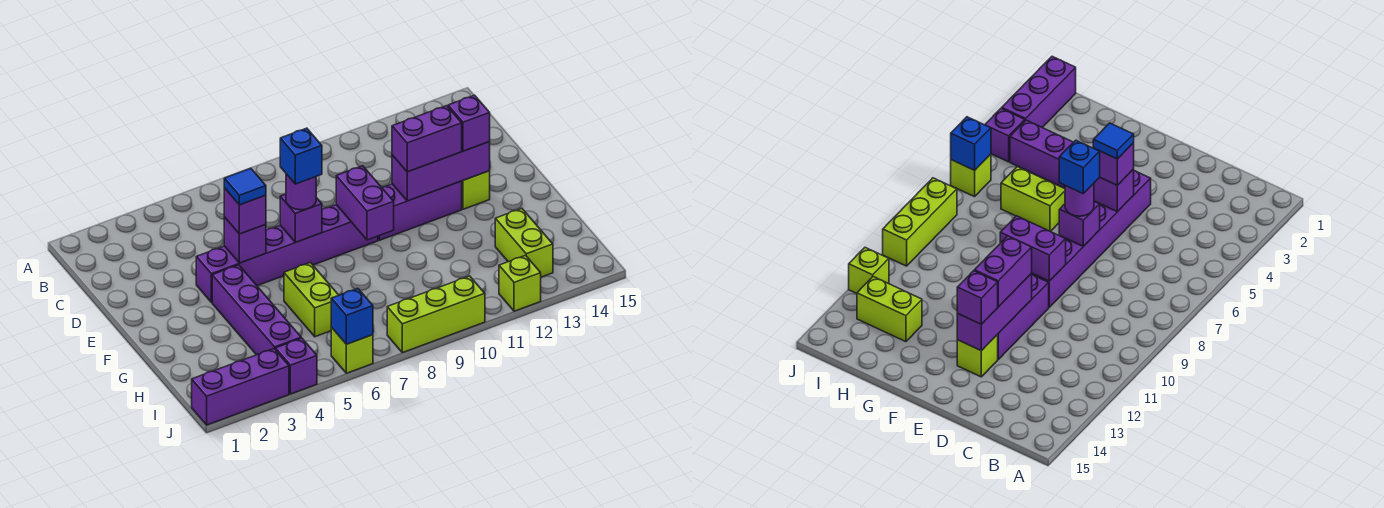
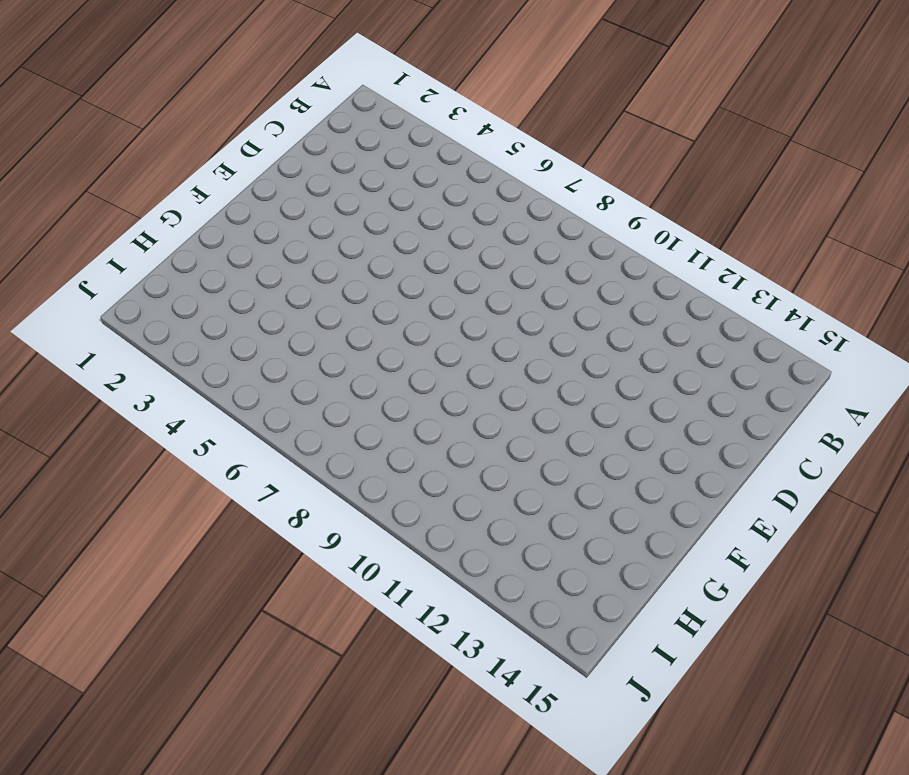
none -> purple brick E4:E9 level 1
none -> purple brick E10:E12 level 1
none -> lime brick E13 level 1

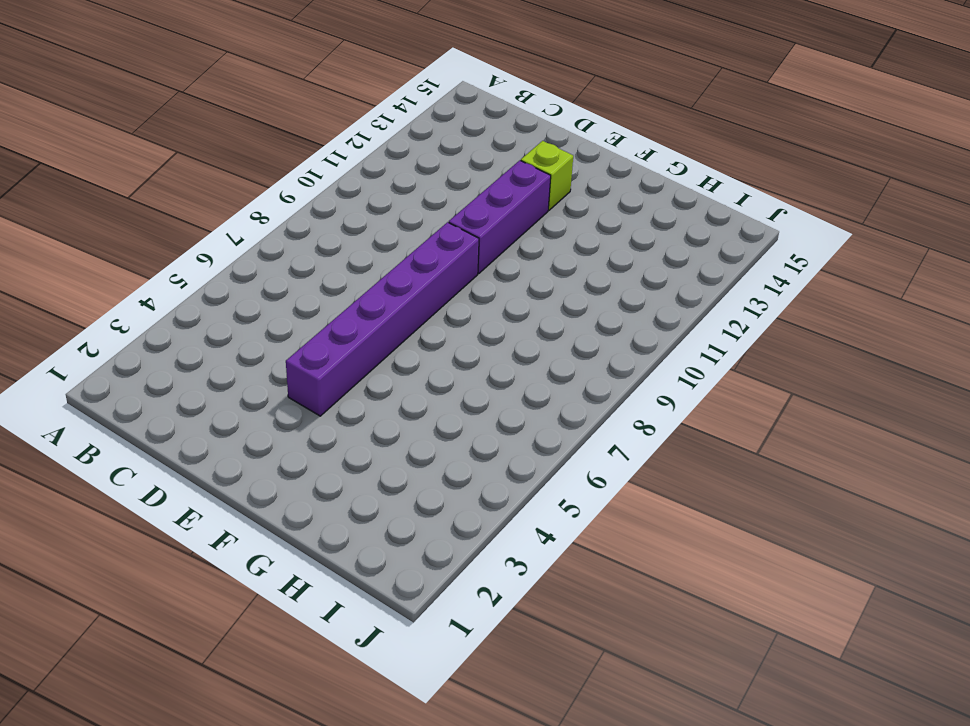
none -> purple brick F4:I4 level 1
none -> lime brick G6:H6 level 1
none -> lime brick H13:I13 level 1

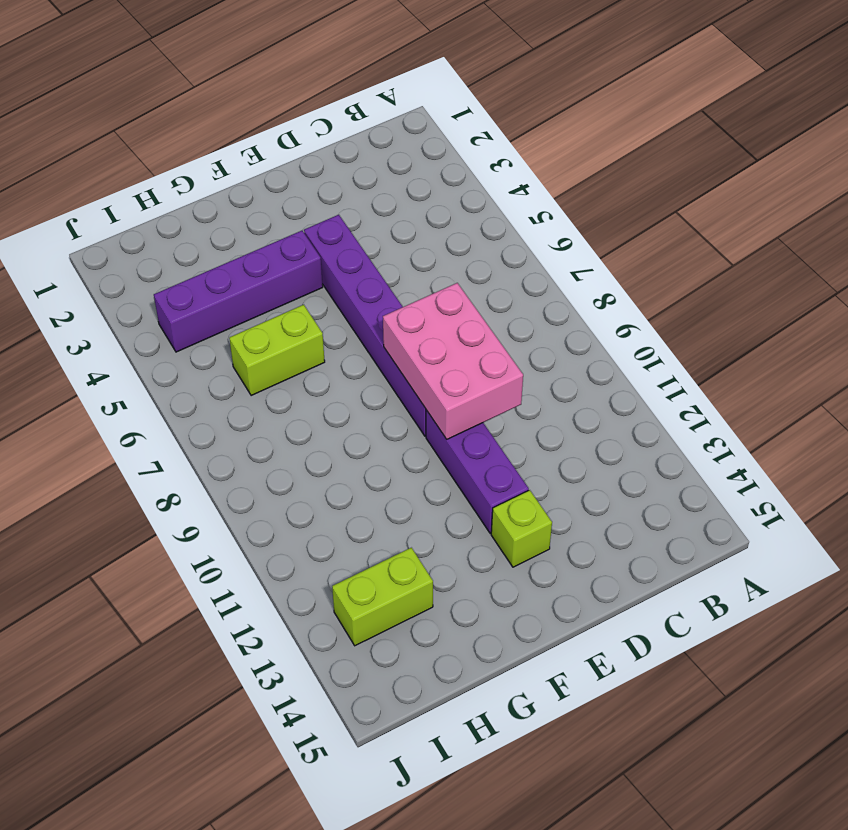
pink brick D8:E10 level 2 -> purple brick E9:F9 level 2
none -> purple brick J1:J3 level 1
none -> purple brick J4 level 1
none -> lime brick J6 level 1

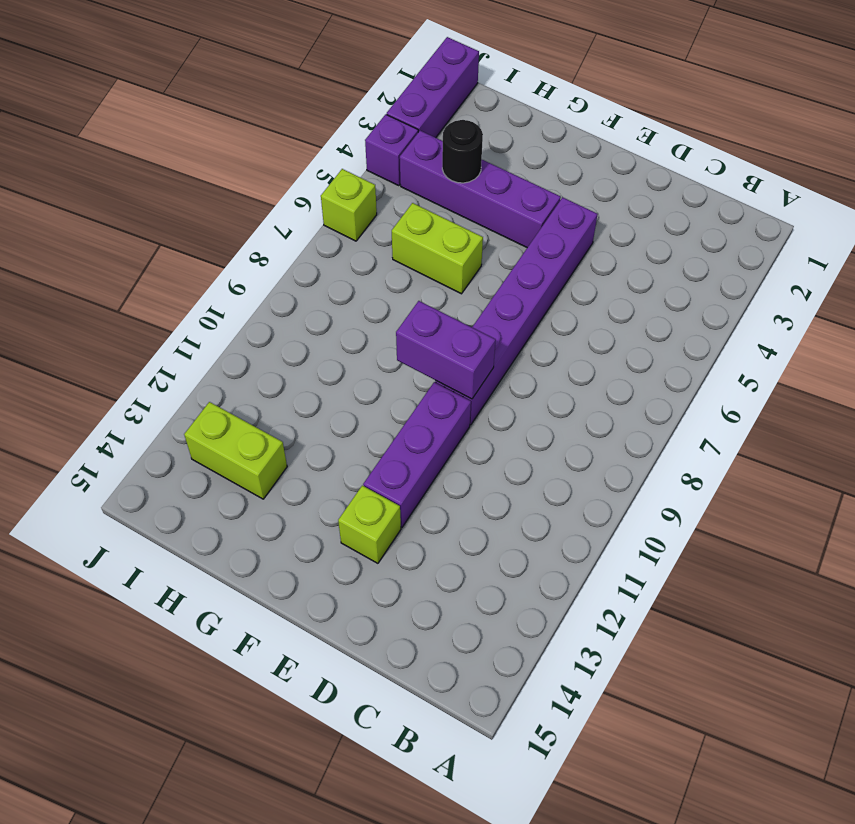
black round brick H4 level 2 -> none
none -> lime brick J8:J10 level 1
none -> lime brick J12 level 1
none -> purple brick E5 level 2

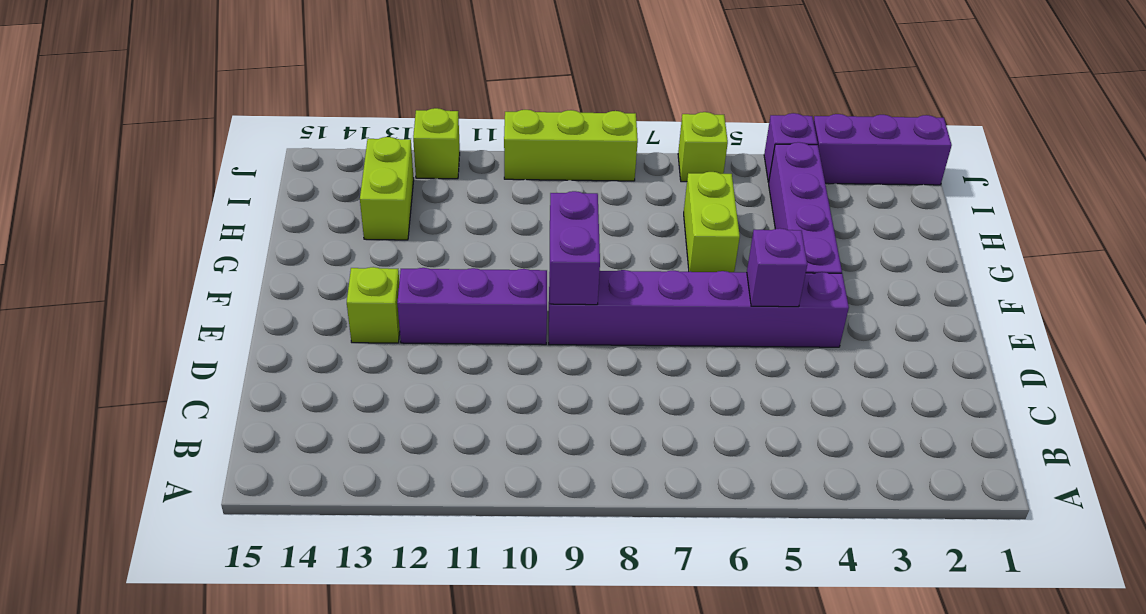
none -> purple brick E7 level 2
none -> purple brick E11:E13 level 2
none -> blue brick J6 level 2

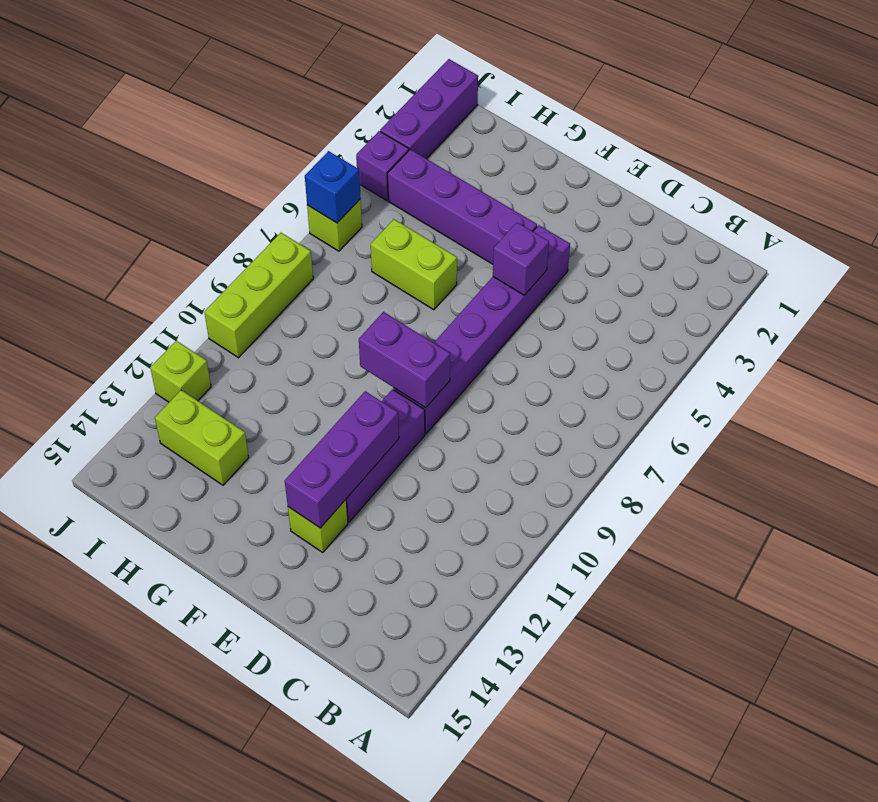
none -> purple brick E7 level 2
none -> purple brick E5 level 3
none -> purple round brick E7 level 3

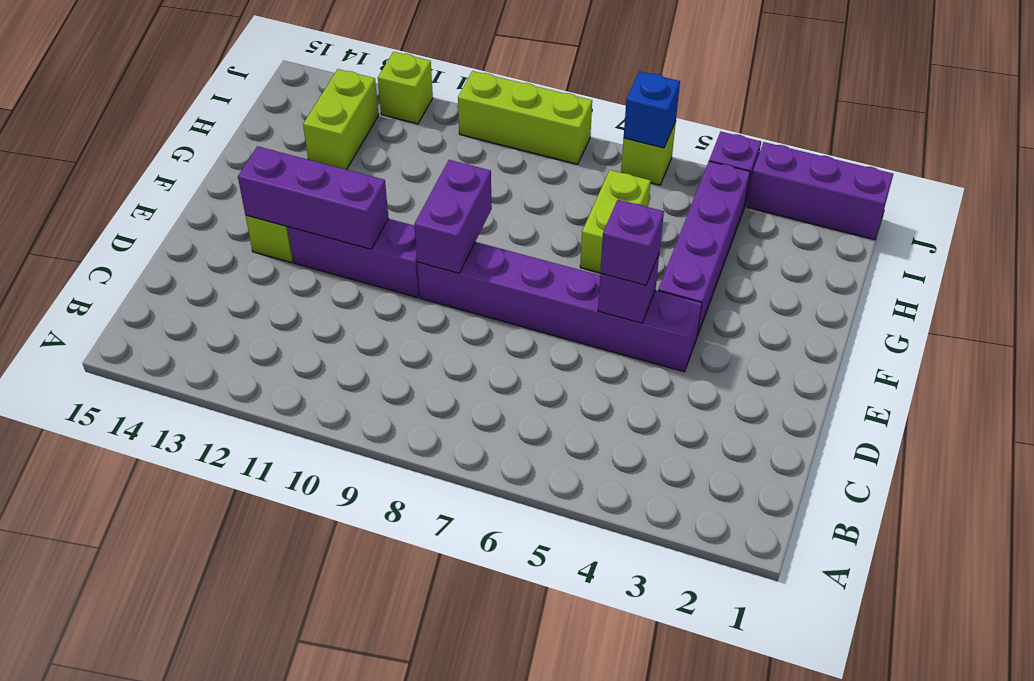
none -> purple brick E7 level 2
none -> purple round brick E7 level 3
none -> purple brick E11:E12 level 3

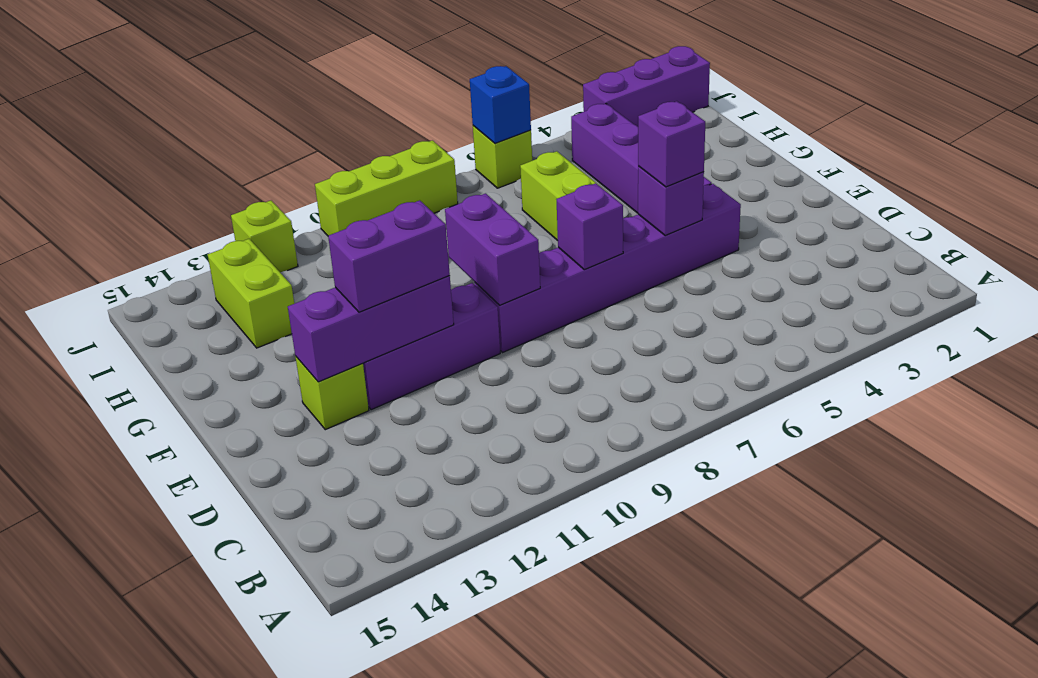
none -> purple brick J4 level 1
none -> purple round brick E7 level 3
none -> purple brick E13 level 3

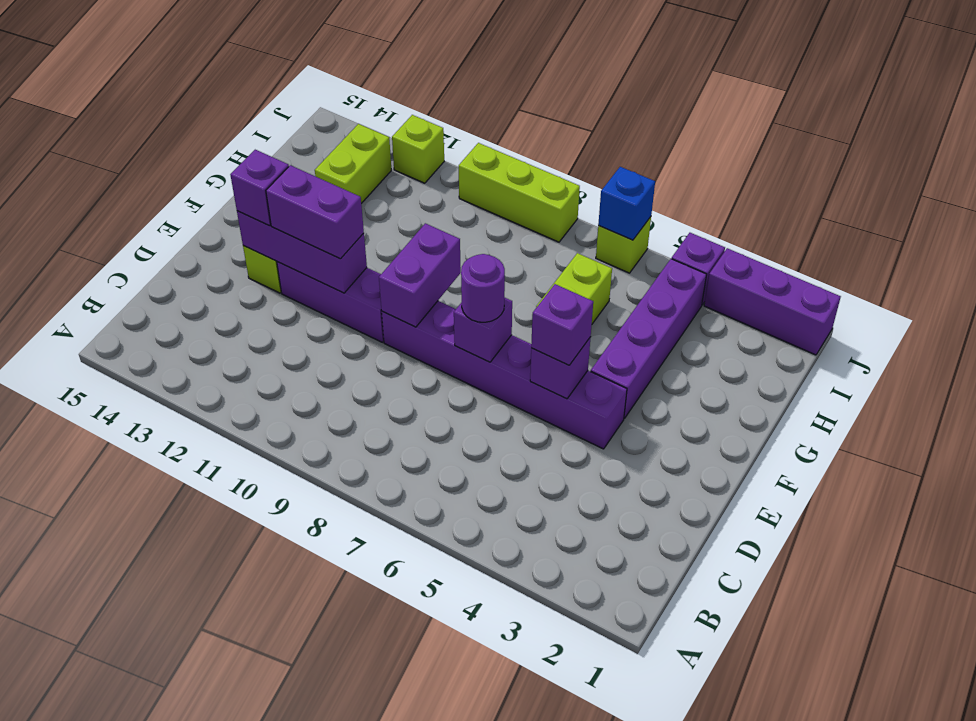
none -> blue tile E5 level 4
none -> blue brick E7 level 4

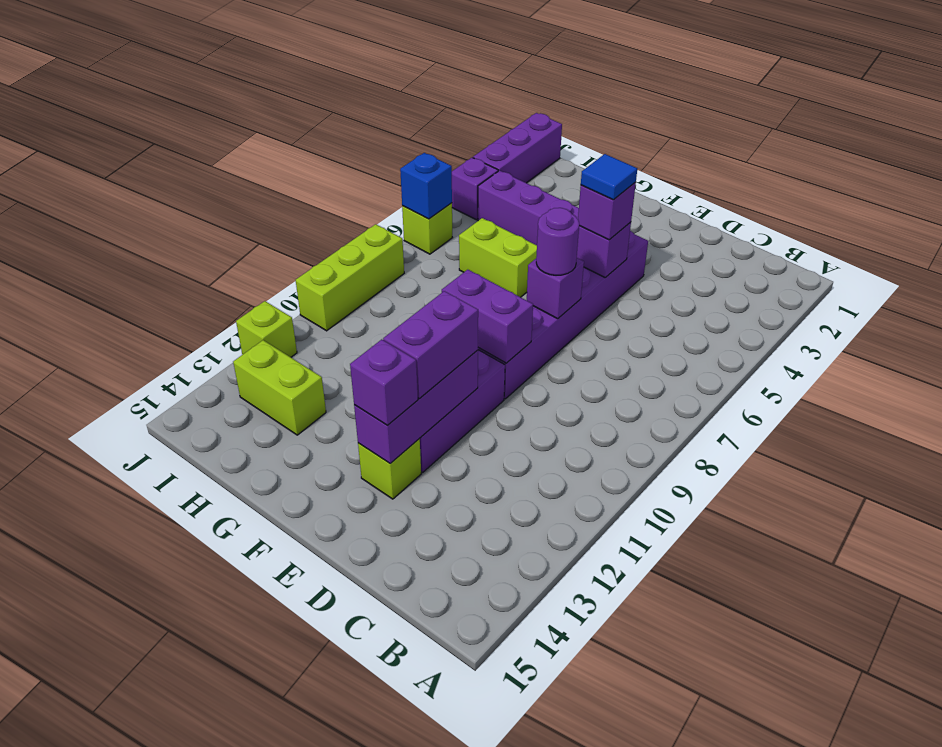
none -> blue brick E7 level 4

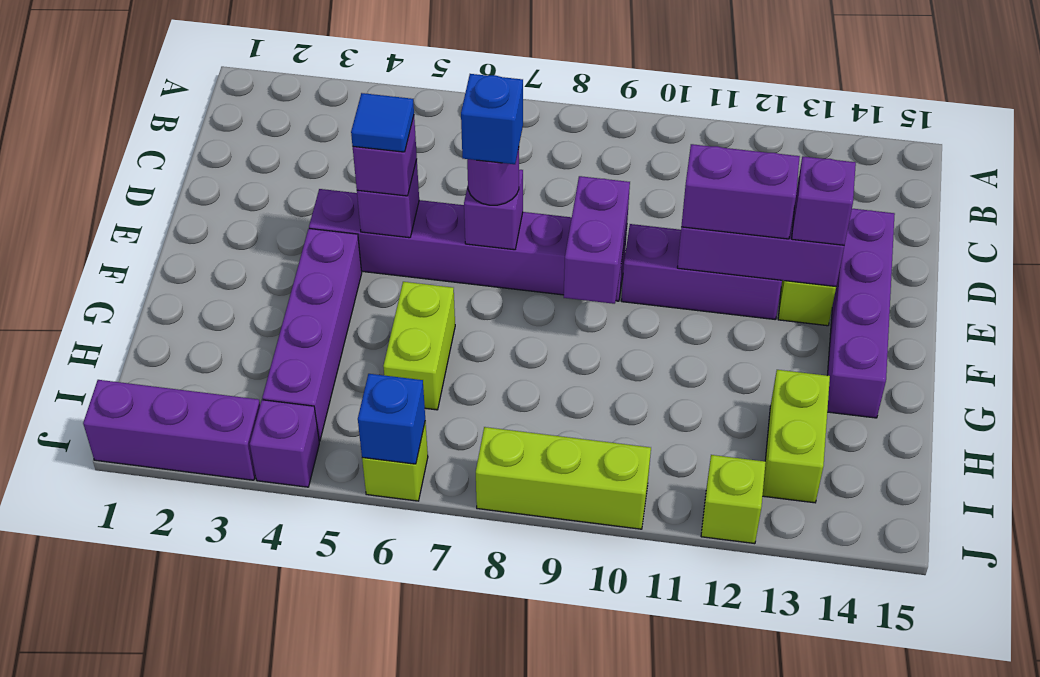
purple brick D14:G14 level 1 -> none

